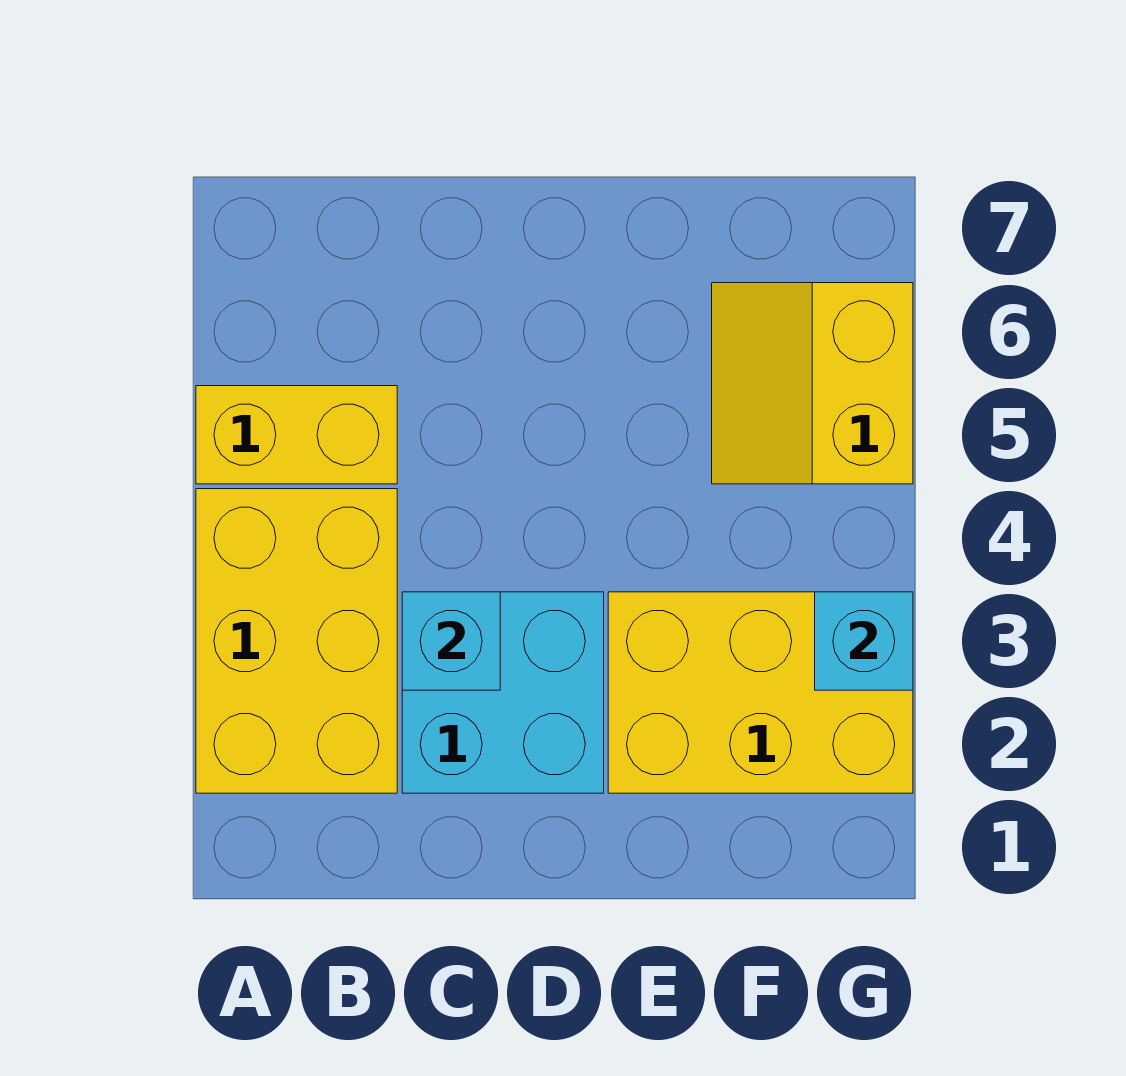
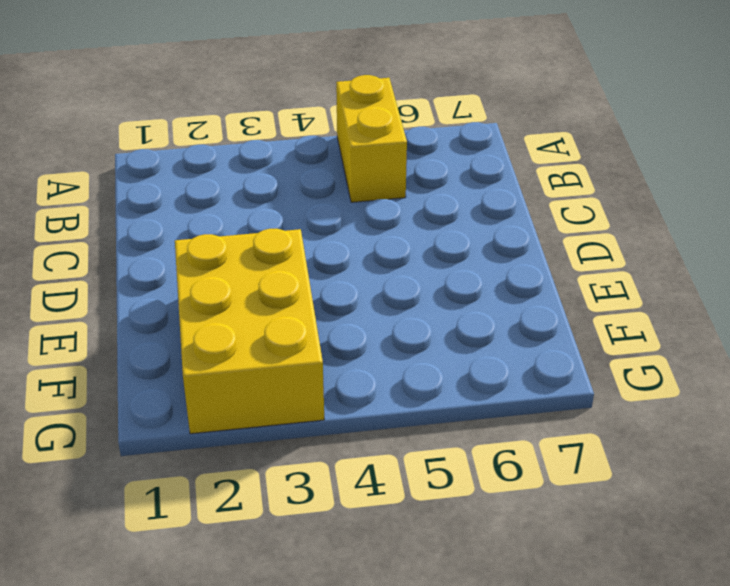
none -> yellow brick A2:B4 level 1
none -> cyan brick C2:D3 level 1

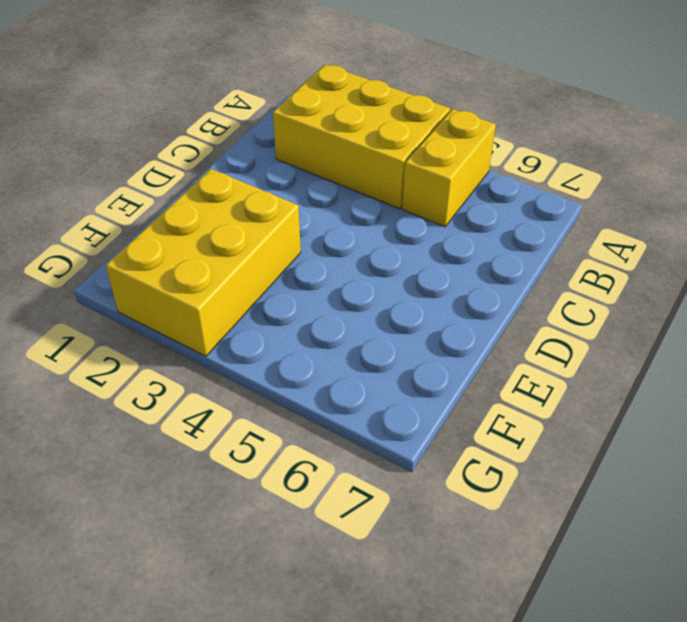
none -> cyan brick C2:D3 level 1
none -> yellow slope F5:G6 level 1 top G

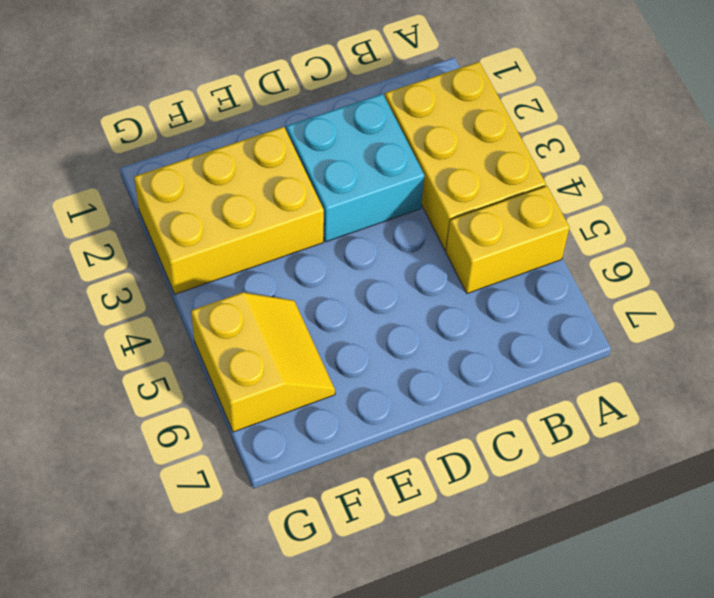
none -> cyan brick C3 level 2
none -> cyan brick G3 level 2

